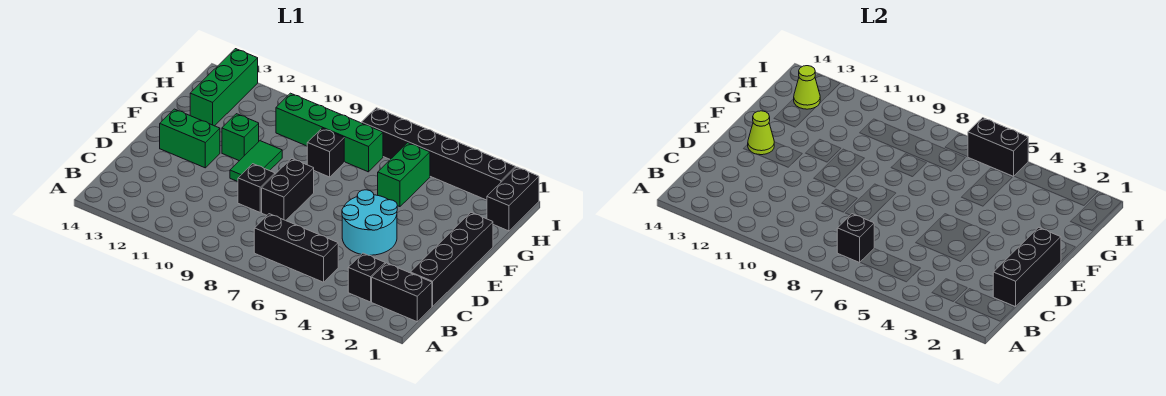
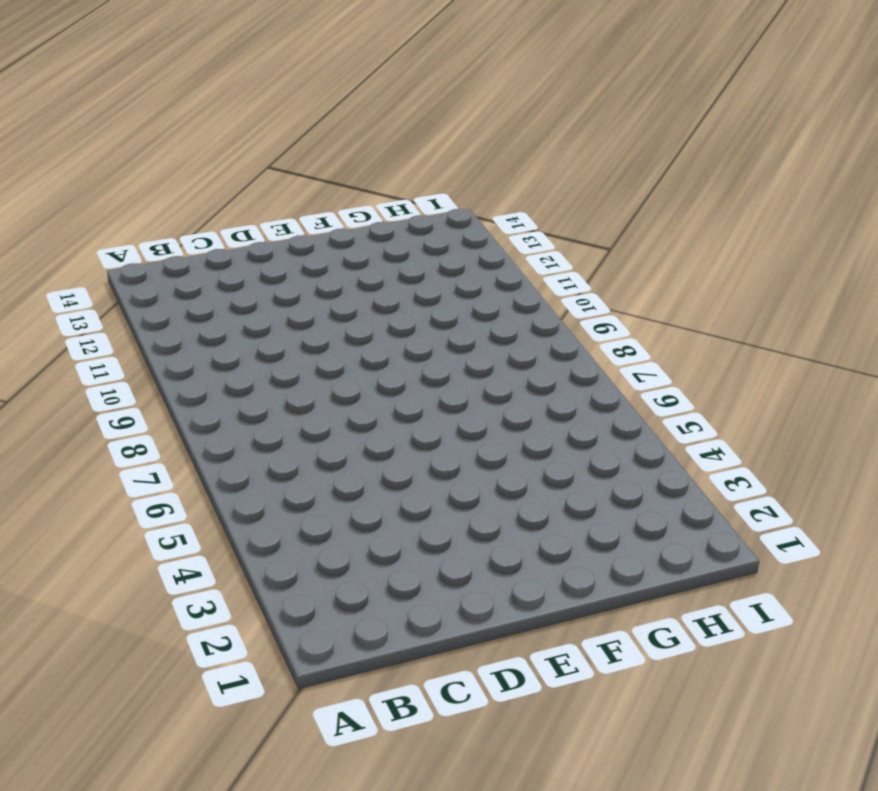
none -> black brick B1:B2 level 1
none -> black brick B3 level 1
none -> black brick B5:B7 level 1

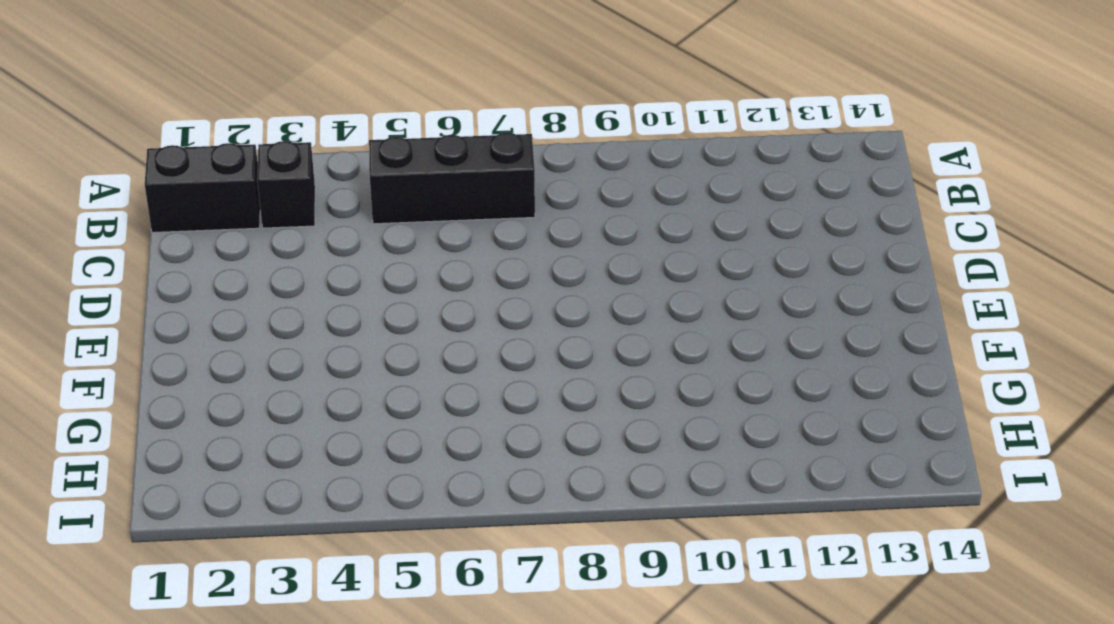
none -> black brick C1:F1 level 1
none -> cyan round brick D4:E5 level 1
none -> black brick D8:E8 level 1

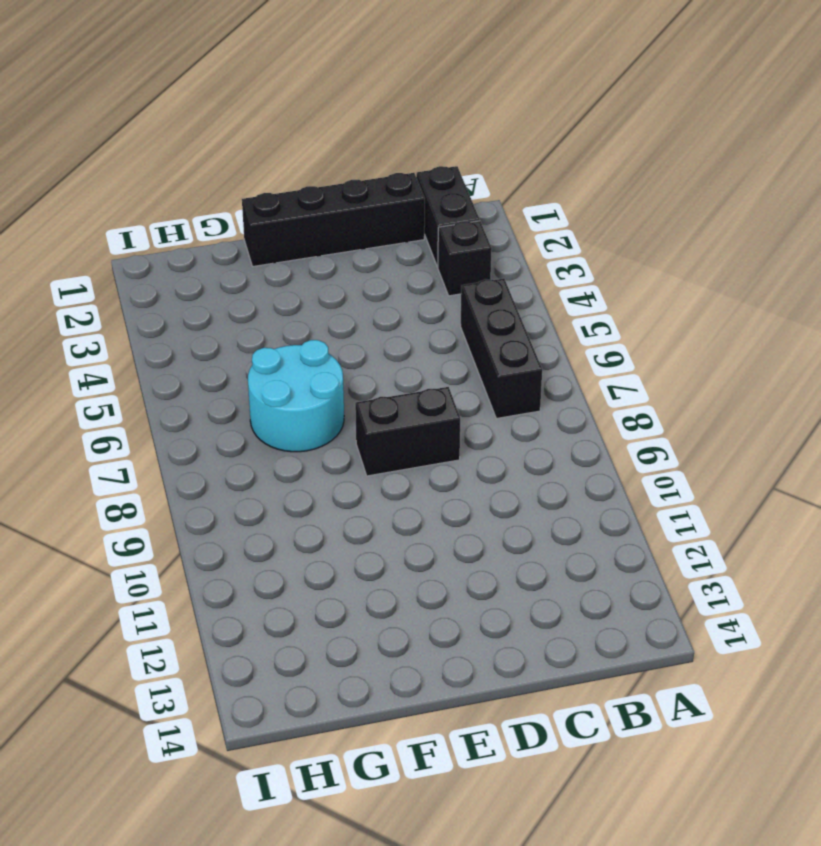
cyan round brick F6:G7 level 1 -> cyan round brick D4:E5 level 1
none -> black brick D9 level 1
none -> green tile E10:F10 level 1
none -> green brick E12:E13 level 1

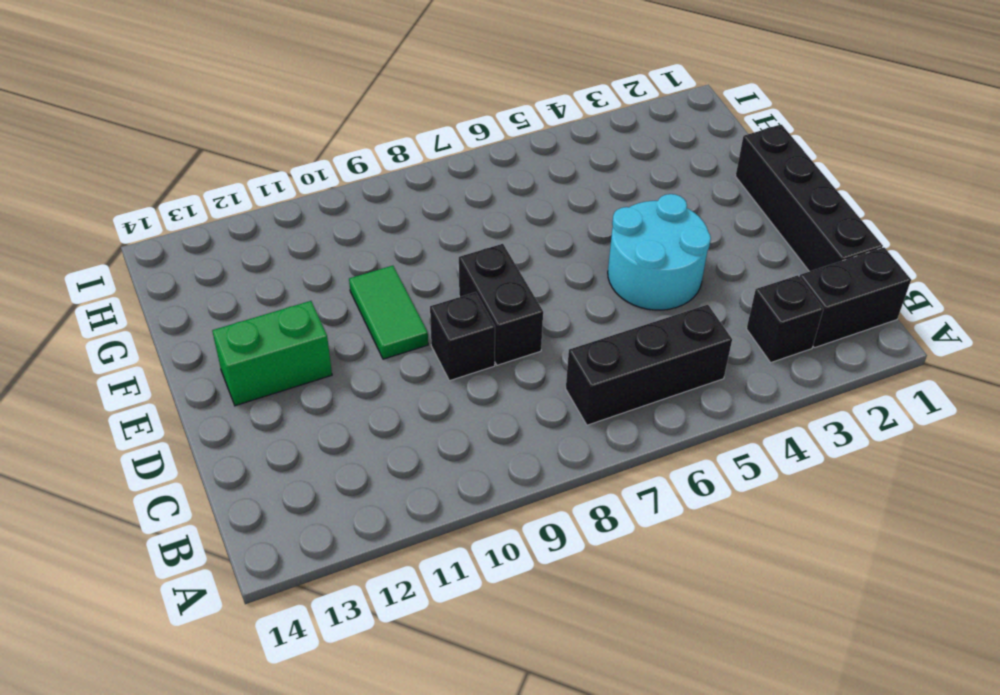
none -> green brick F11 level 1
none -> green brick G5:H5 level 1
none -> black brick G8 level 1

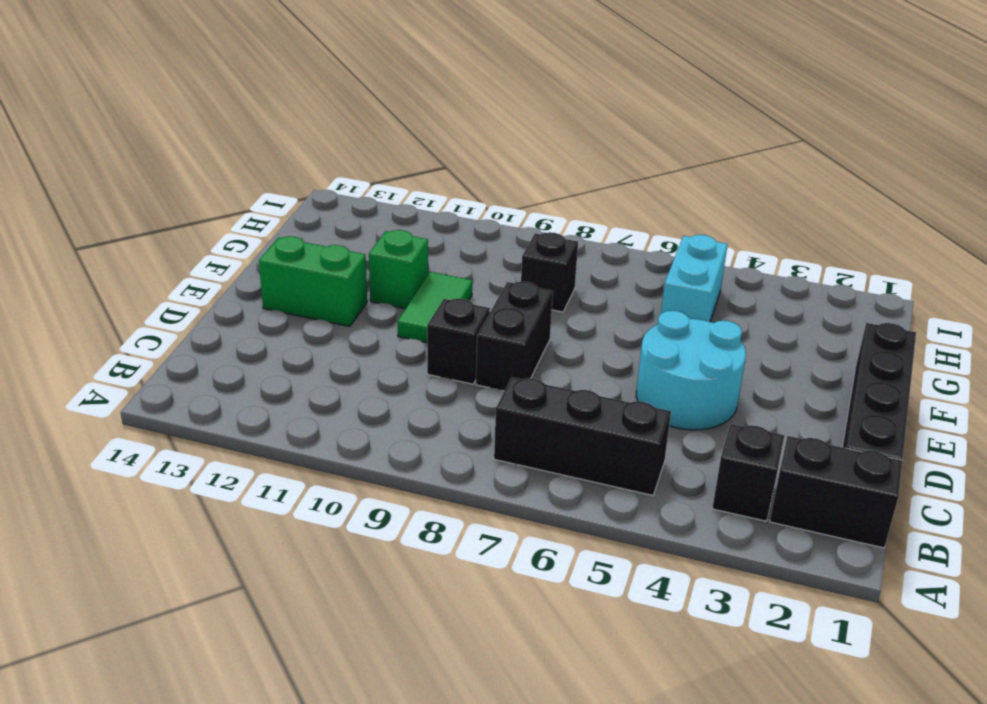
cyan brick G5:H5 level 1 -> green brick G5:H5 level 1
none -> green brick G13:I13 level 1
none -> black brick H1:I1 level 1
none -> green brick H7:H10 level 1

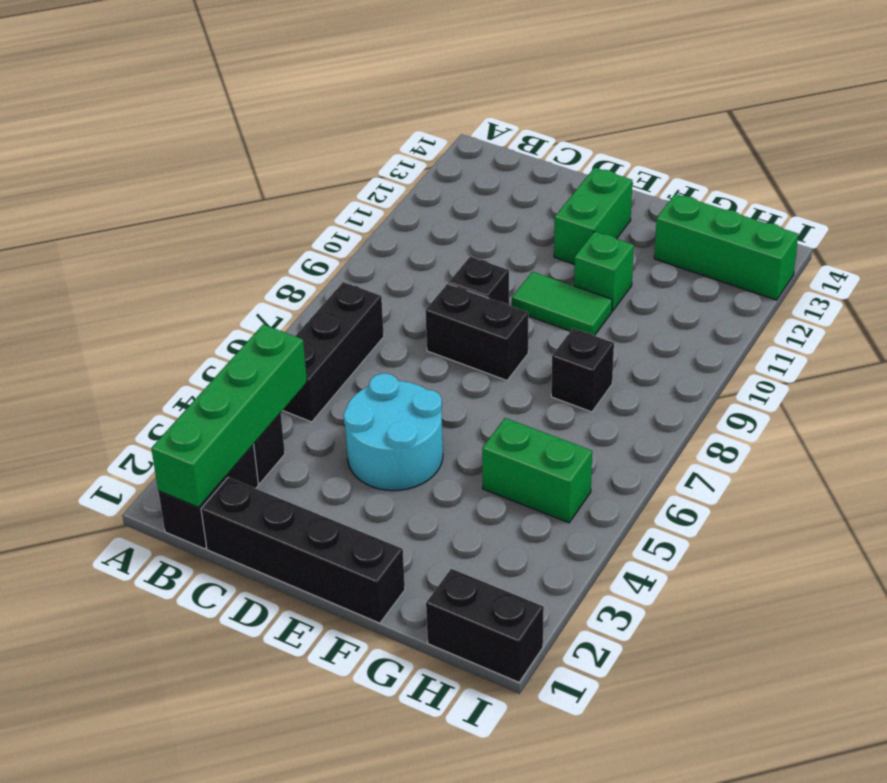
green brick B1:B4 level 2 -> green brick H7:H10 level 1
none -> black brick I2:I7 level 1
none -> black brick B7 level 2
none -> black brick C1:E1 level 2

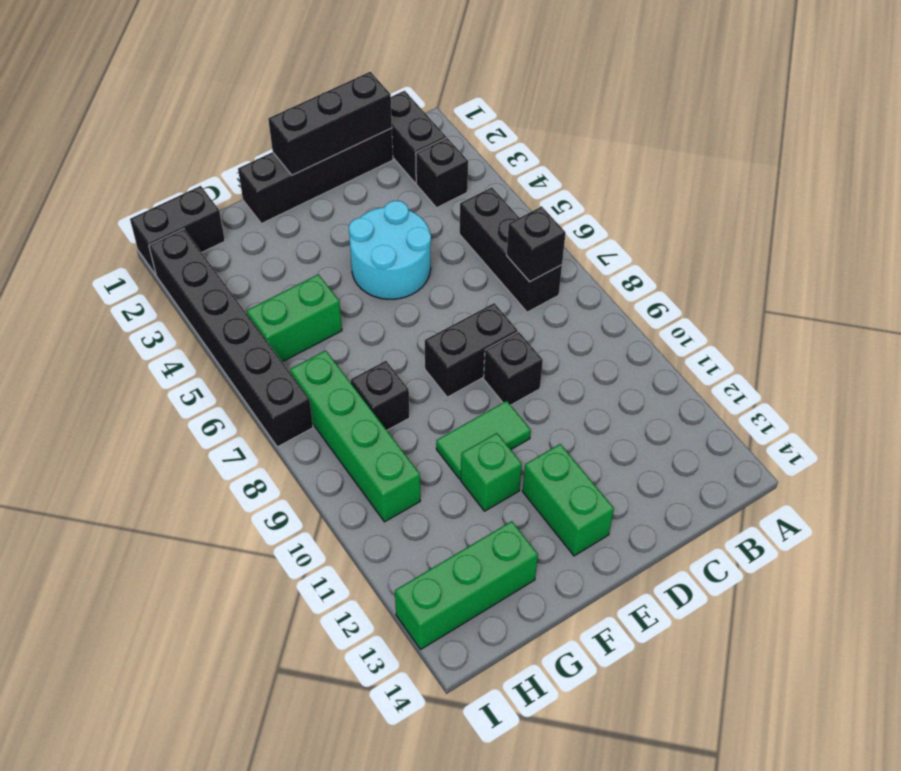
none -> lime cone E13 level 2
none -> lime cone H13 level 2
none -> black brick I5:I6 level 2

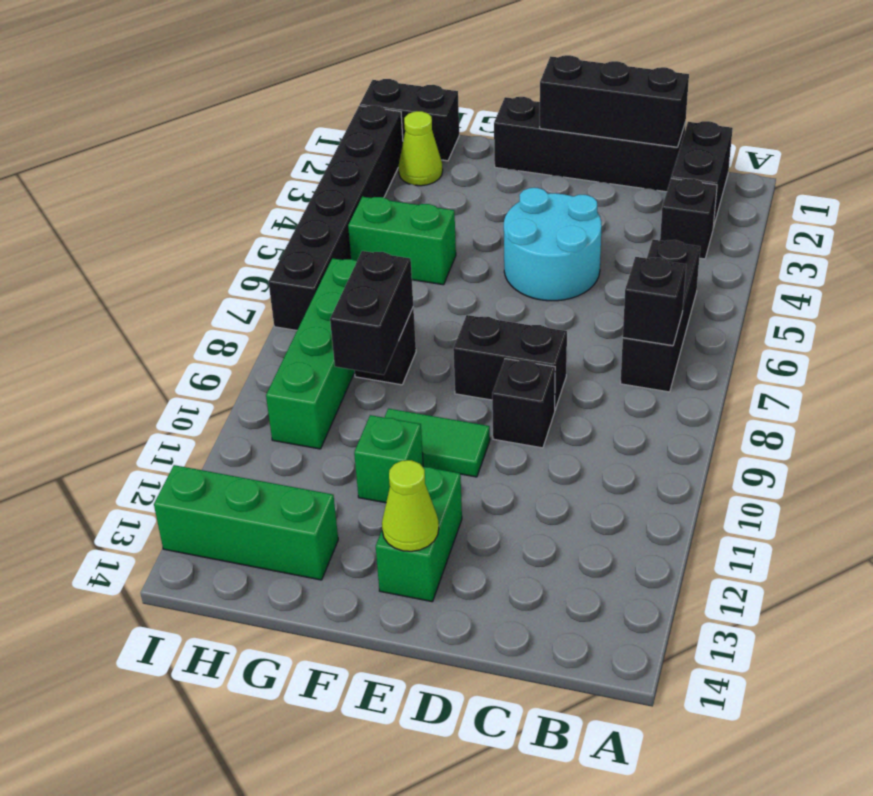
black brick G8:G9 level 2 -> black brick I5:I6 level 2
lime cone H2 level 1 -> lime cone H13 level 2

